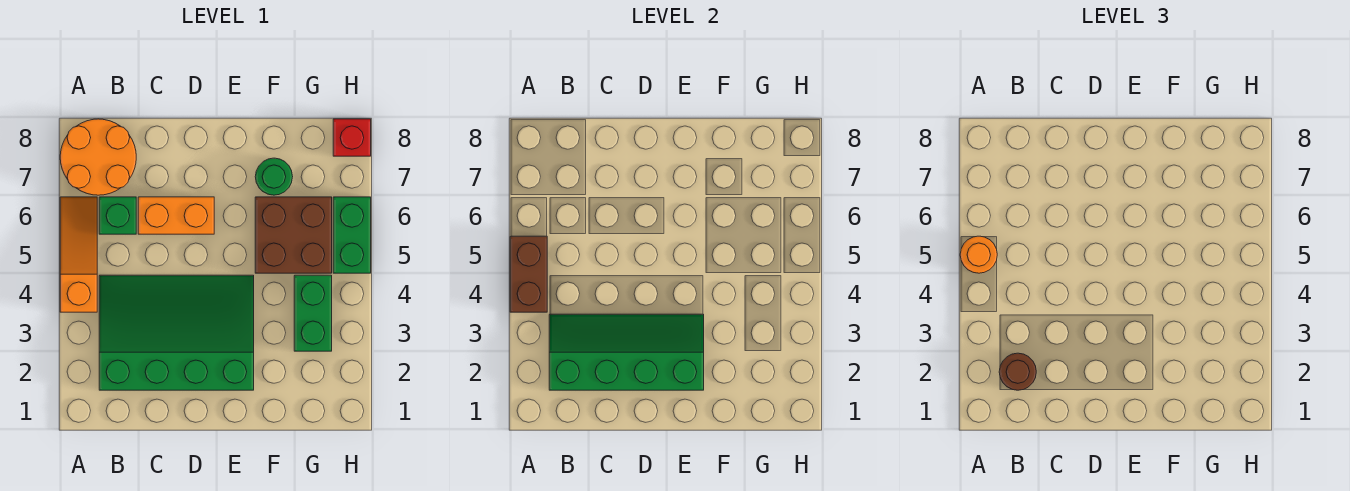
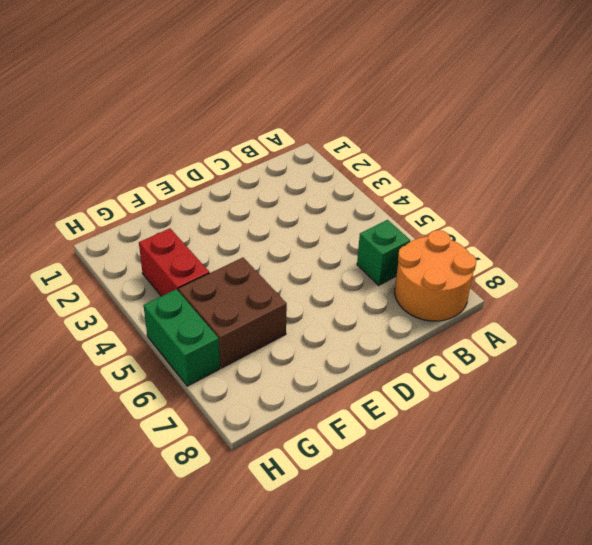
red brick G3:G4 level 1 -> green brick G3:G4 level 1
none -> orange slope A4:A6 level 1 top 4
none -> green slope B2:E4 level 1 top 2
none -> orange brick C6:D6 level 1

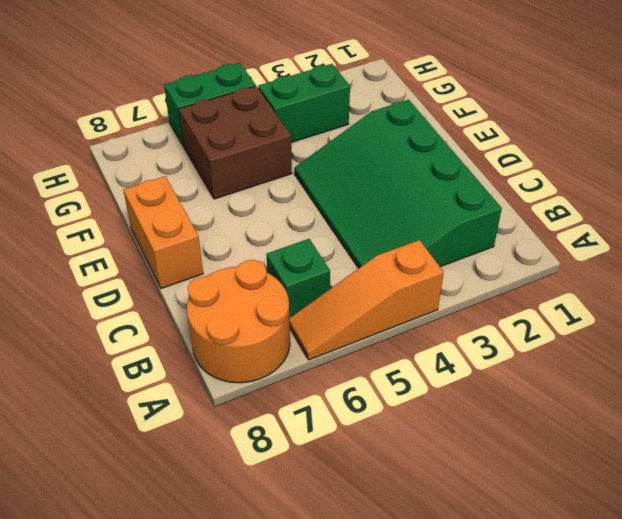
orange brick D8:E8 level 1 -> orange brick C6:D6 level 1
none -> green round brick F7 level 1
none -> red brick H8 level 1
none -> brown brick A4:A5 level 2

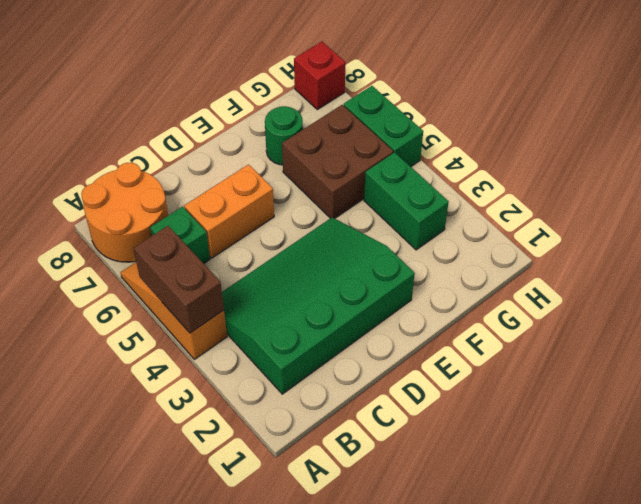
none -> green slope B2:E3 level 2 top 2
none -> orange round brick A5 level 3
none -> brown round brick B2 level 3

